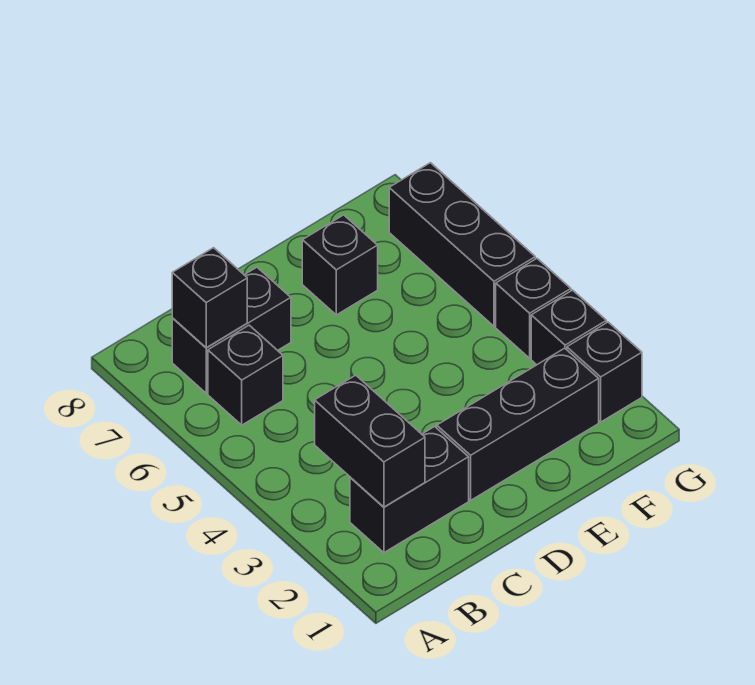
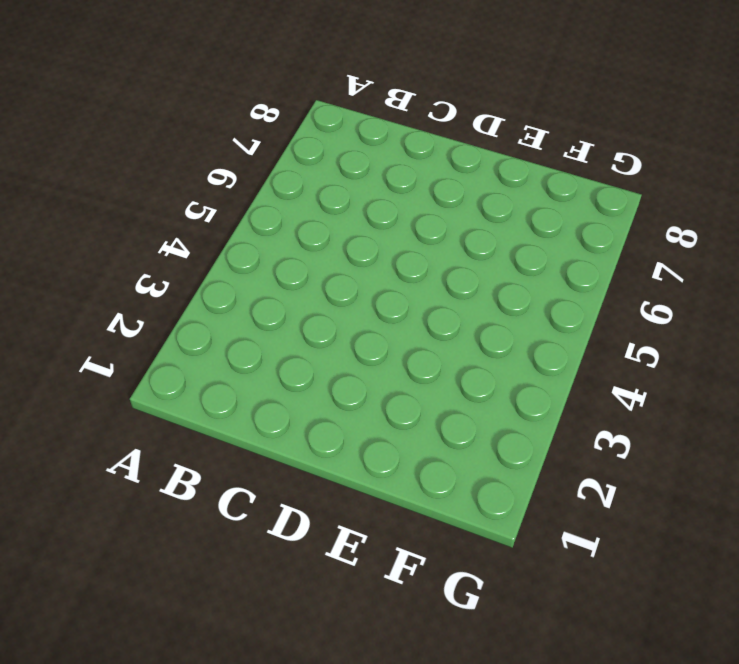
none -> black brick B2:C2 level 1
none -> black brick B6 level 1

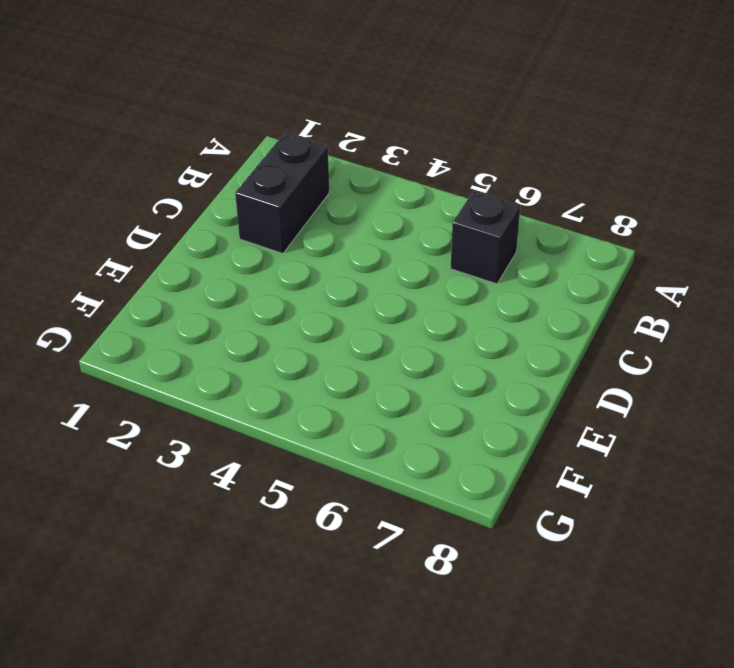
none -> black brick B7:C7 level 1
none -> black brick D2:F2 level 1

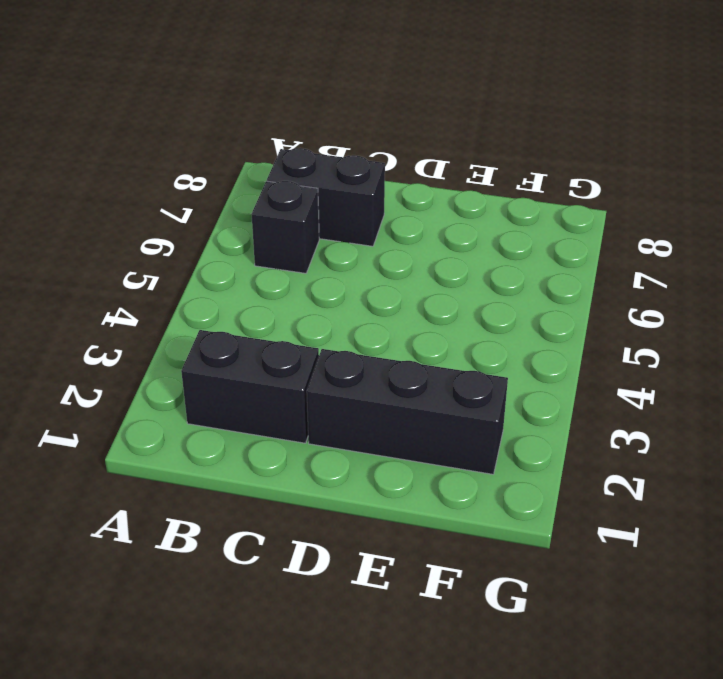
none -> black brick E7 level 1
none -> black brick G2 level 1

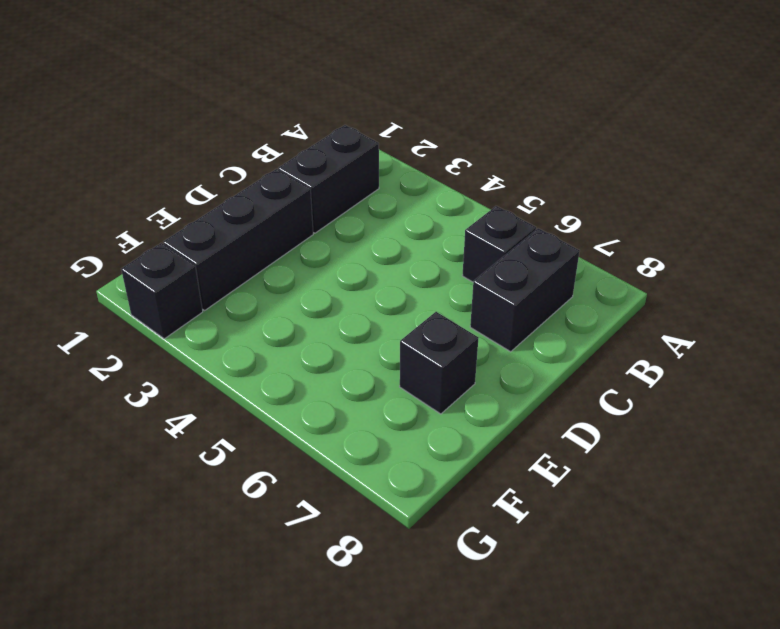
none -> black brick G3 level 1
none -> black brick G4 level 1

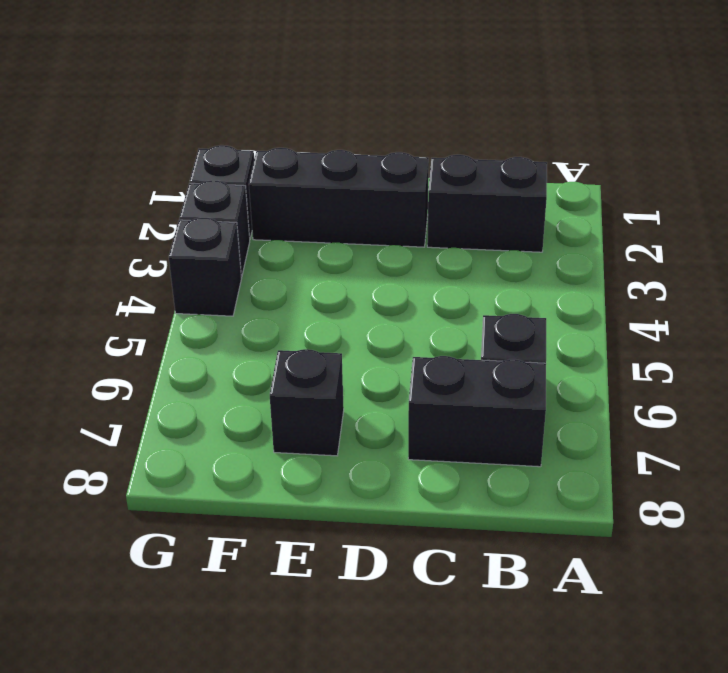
none -> black brick G5:G7 level 1
none -> black brick B2:B3 level 2

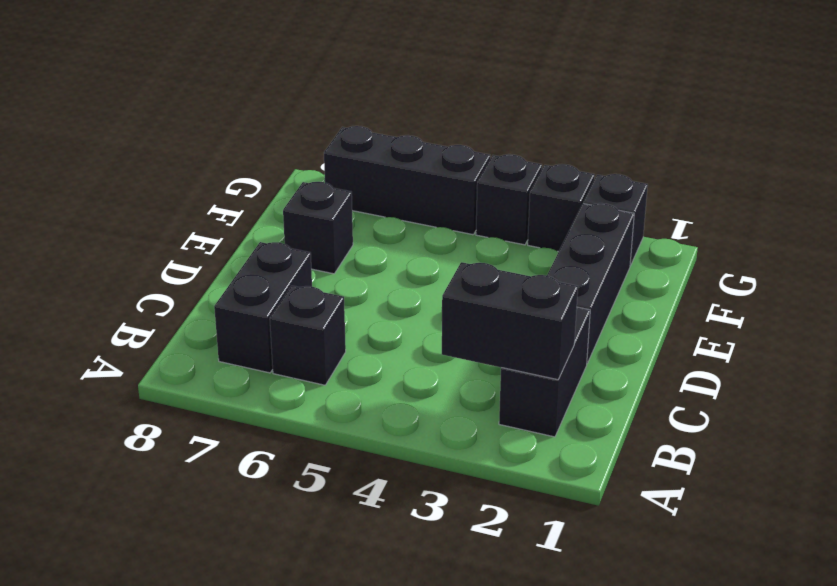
none -> black brick B7 level 2

